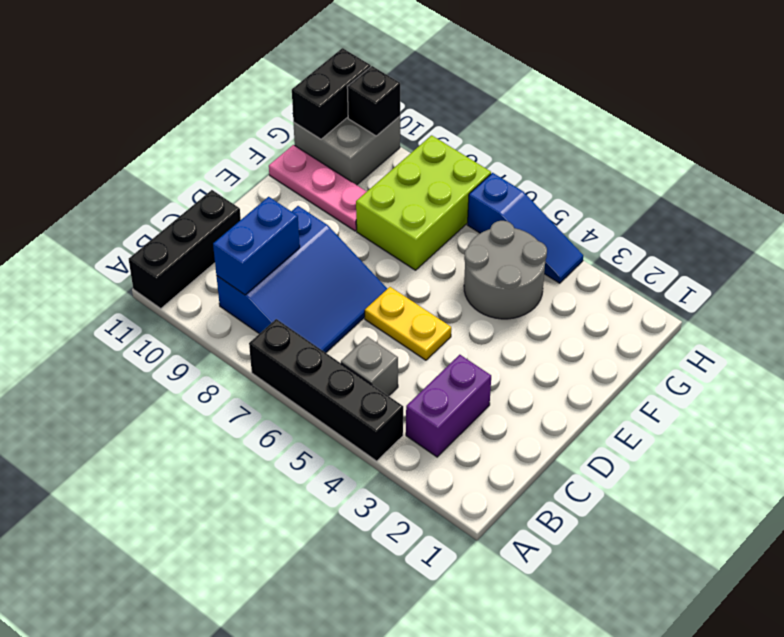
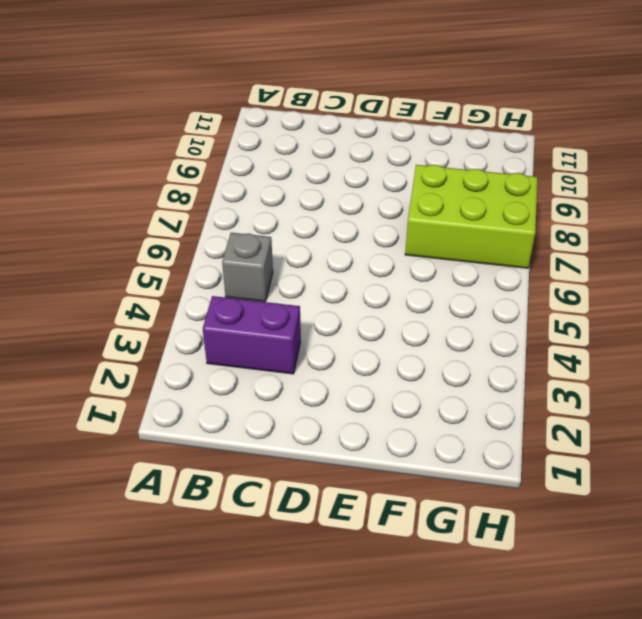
none -> black brick A4:A7 level 1
none -> black brick A11:C11 level 1
none -> blue slope B7:D9 level 1 top 9

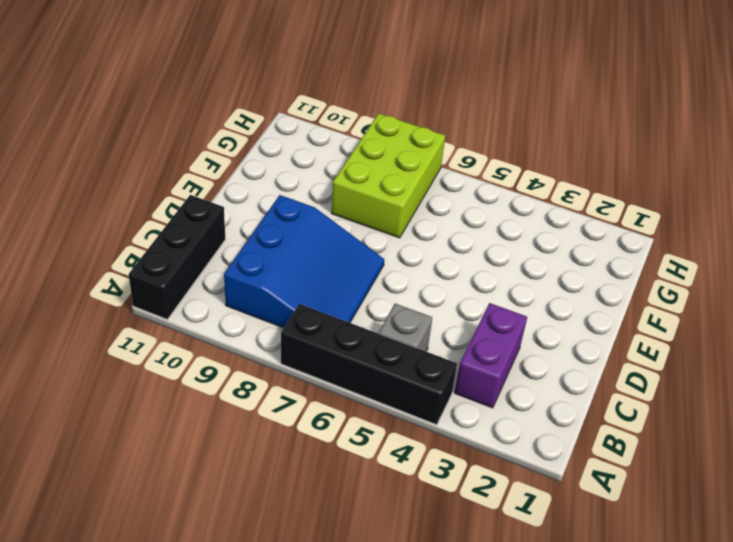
none -> yellow plate D5:D6 level 1
none -> grey round brick F4:G5 level 1
none -> pink plate F9:F11 level 1

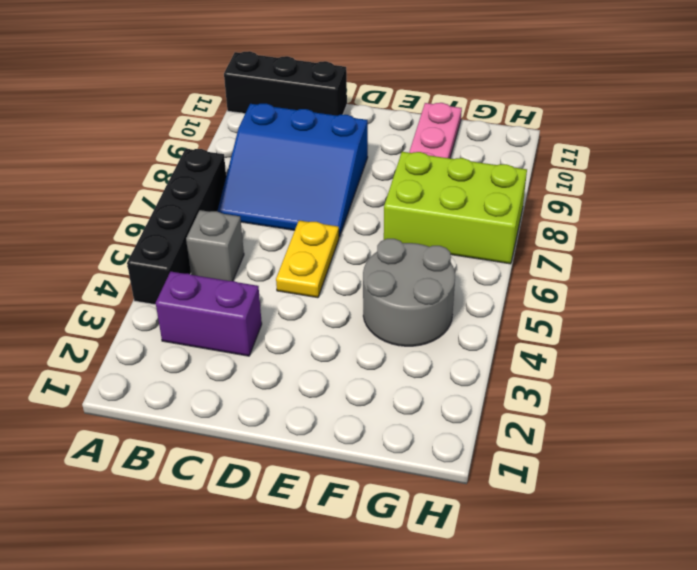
none -> grey brick G10:H11 level 1
none -> blue slope H4:H6 level 1 top 6
none -> blue brick B9:C9 level 2

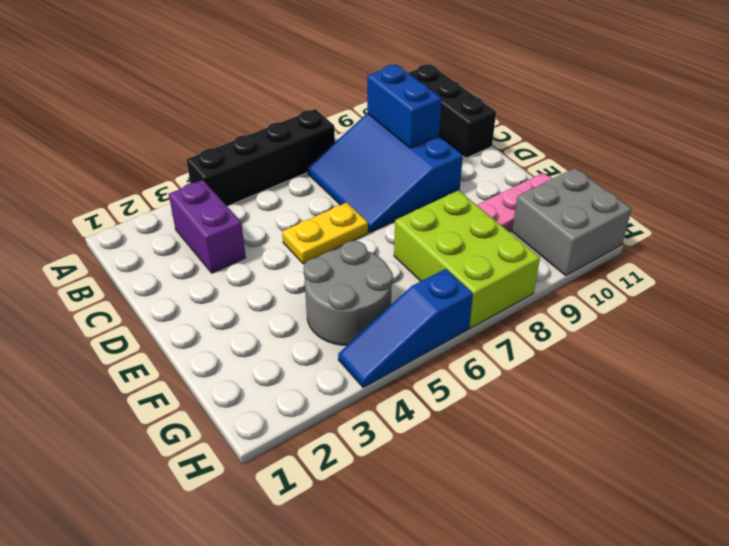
none -> grey brick B5 level 1
none -> black brick G11:H11 level 2
none -> black brick H10 level 2

